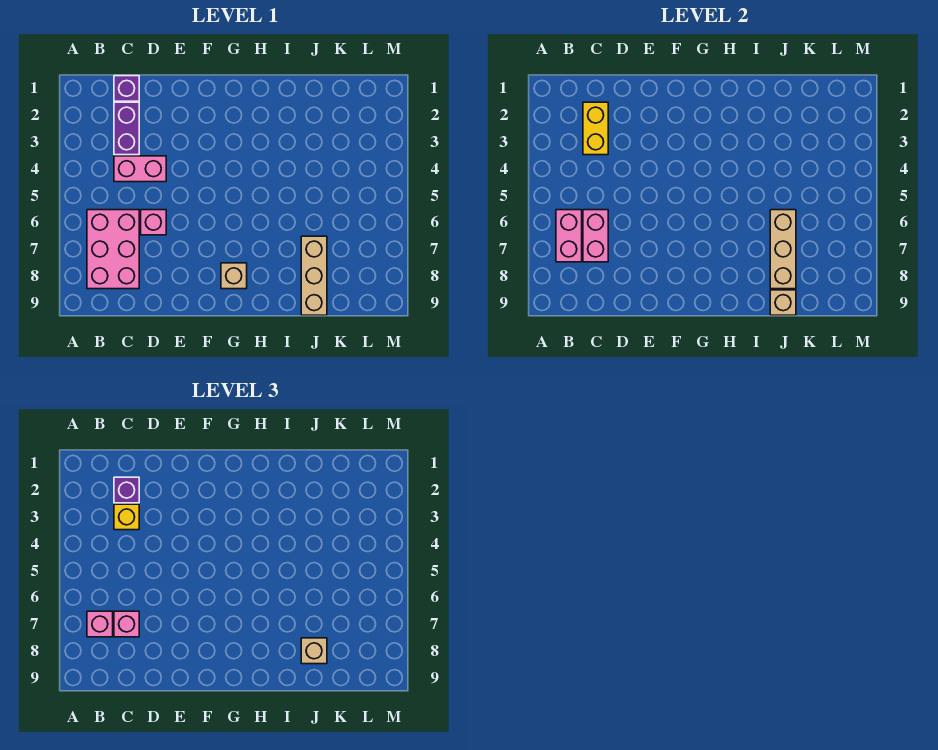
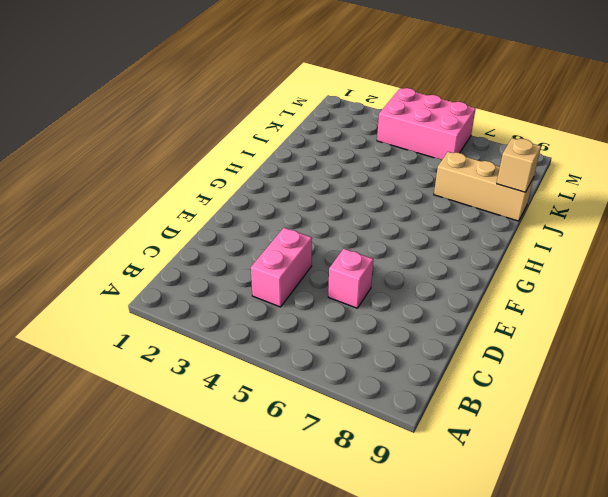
pink brick L4:M6 level 1 -> pink brick B6:C8 level 1
none -> purple brick C1 level 1
none -> purple brick C2:C3 level 1
none -> tan brick G8 level 1

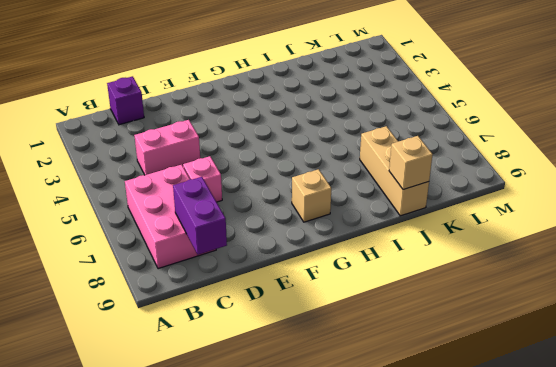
purple brick C8:C9 level 2 -> purple brick C2:C3 level 1
none -> pink brick B6:B7 level 2
none -> yellow brick C2:C3 level 2
none -> pink brick C6:C7 level 2

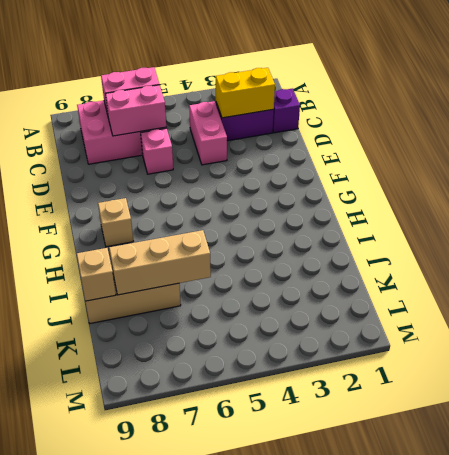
none -> pink brick B7 level 3
none -> purple brick C2 level 3
none -> yellow brick C3 level 3

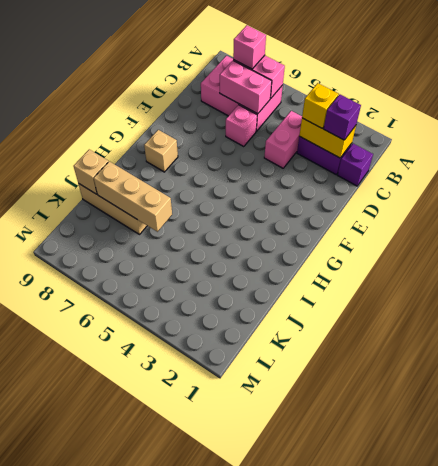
none -> pink brick C7 level 3
none -> tan brick J8 level 3

